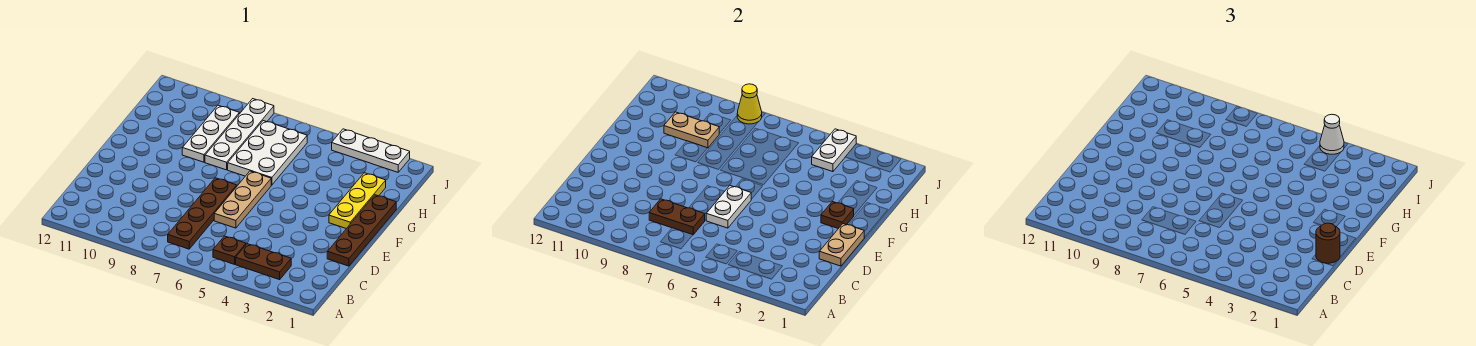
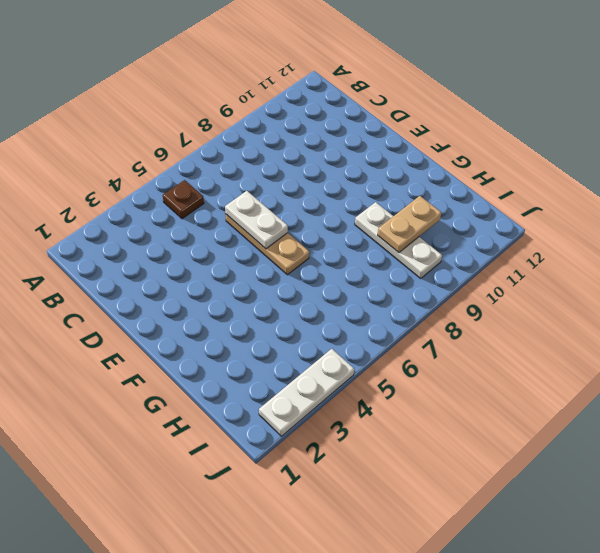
none -> brown plate B3:B4 level 1
none -> brown plate B7:E7 level 1
none -> brown plate D1:G1 level 1

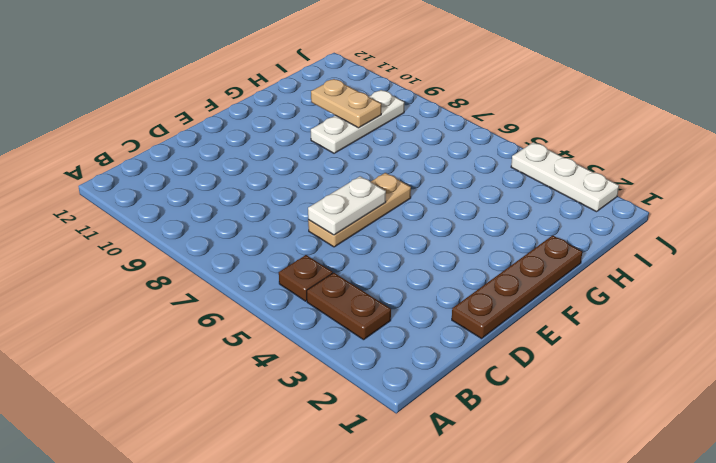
none -> brown plate B7:E7 level 1
none -> yellow plate F2:H2 level 1
none -> white plate G6:I7 level 1

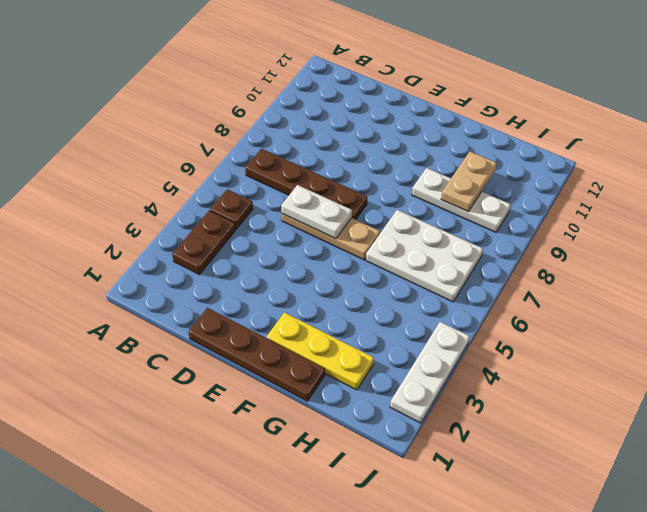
none -> white plate G8:J8 level 1
none -> brown plate C7:C8 level 2
none -> tan plate D1:E1 level 2

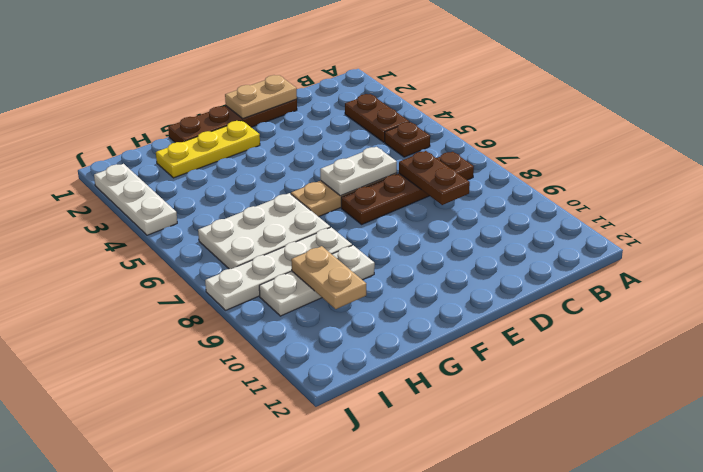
none -> brown plate F2 level 2
none -> white plate I4:J4 level 2
none -> yellow cone J8 level 2

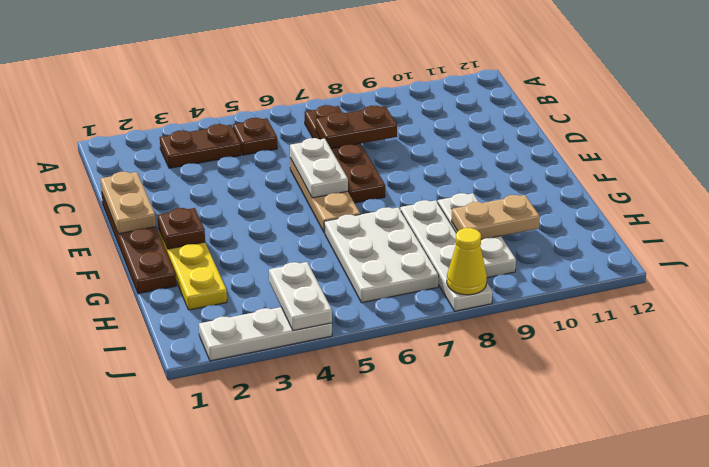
none -> brown round brick D1 level 3
none -> white cone J4 level 3

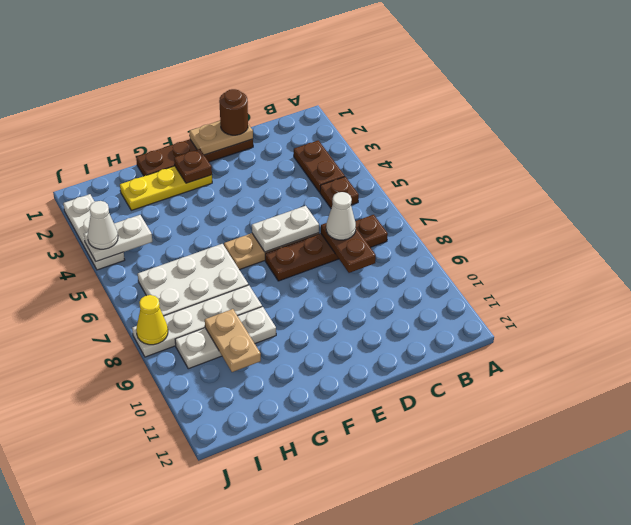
white cone C7 level 3 -> none

